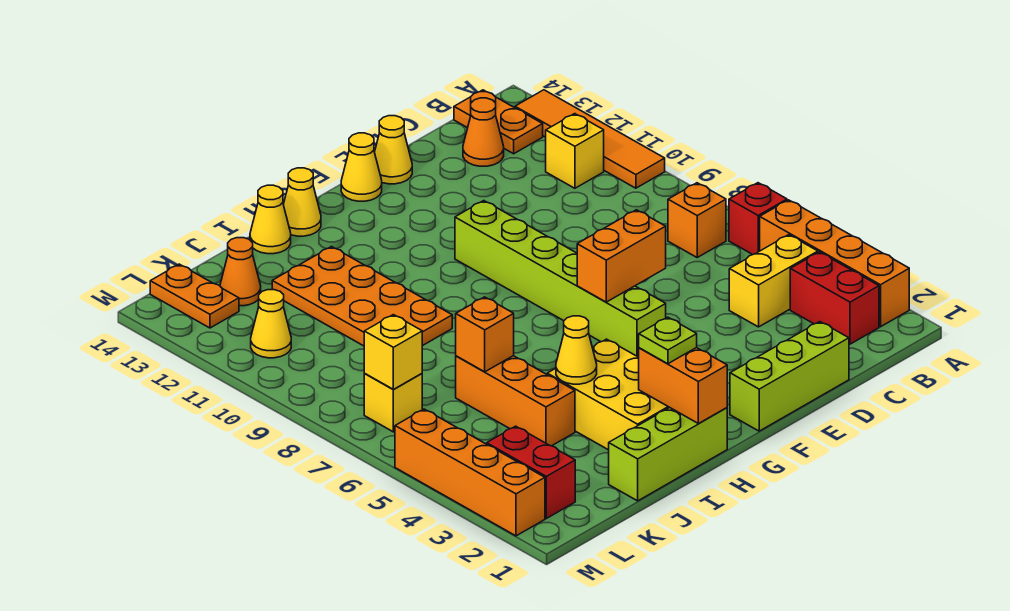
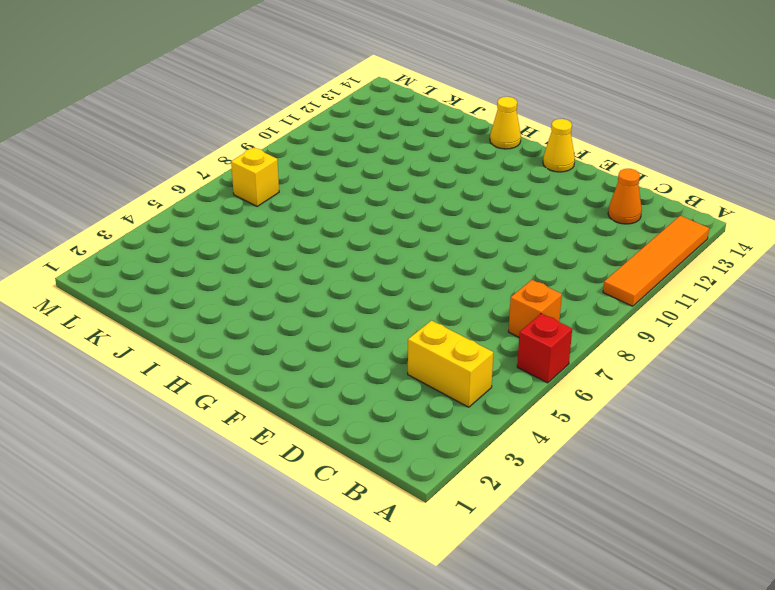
none -> orange brick A2:A5 level 1
none -> red brick B2:B3 level 1
none -> yellow brick B11 level 1
none -> orange plate B13:B14 level 1

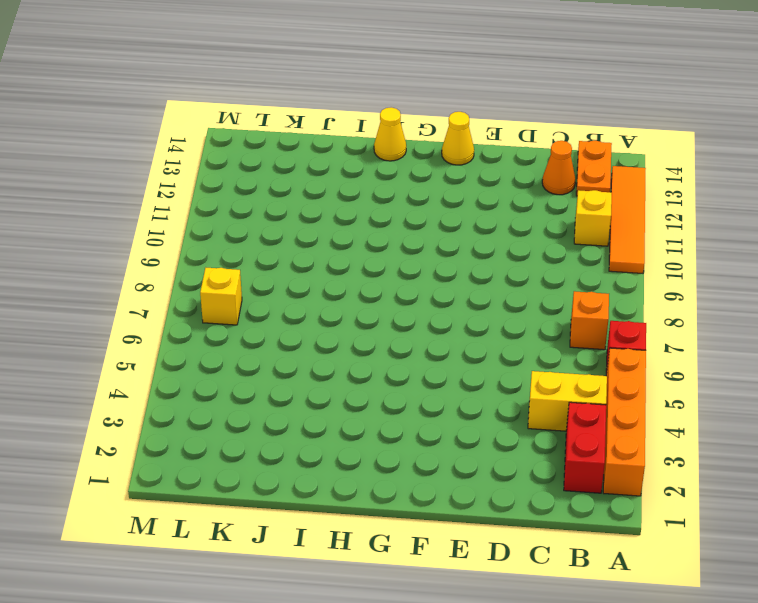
none -> lime brick D1:F1 level 1
none -> yellow cone E14 level 1
none -> lime brick F5:F10 level 1
none -> lime brick H1:J1 level 1

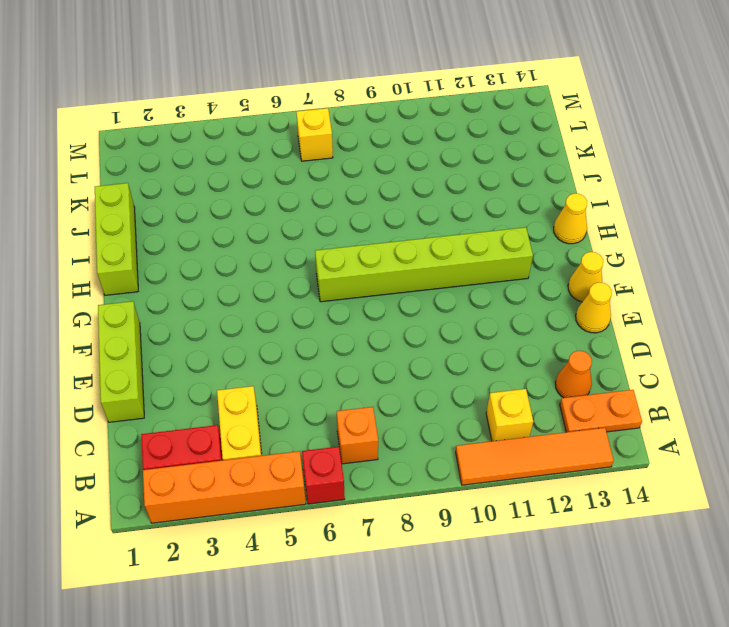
lime brick G7:G12 level 1 -> lime brick F5:F10 level 1
none -> yellow brick H2:I4 level 1
none -> orange plate I9:J12 level 1
none -> yellow cone I14 level 1
none -> orange brick J4:J6 level 1

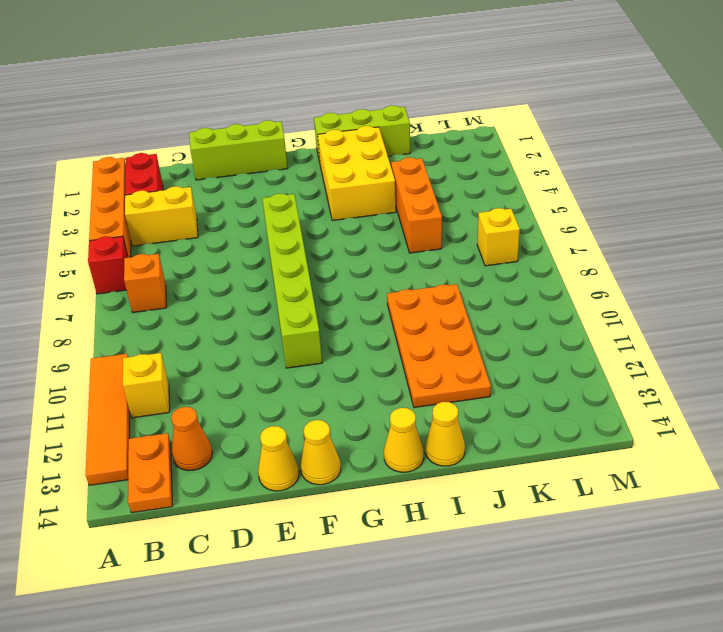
none -> orange cone K13 level 1
none -> red brick L2:L3 level 1
none -> yellow cone L11 level 1
none -> orange plate L13:L14 level 1

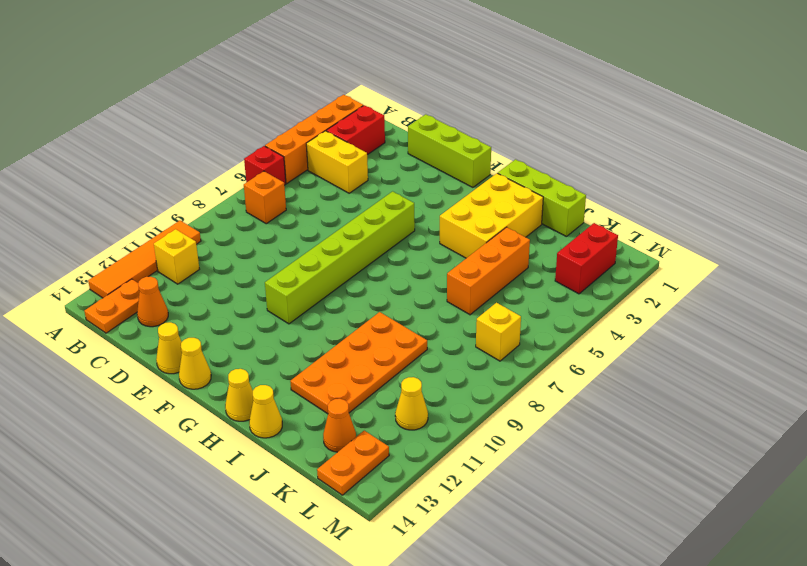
none -> orange brick M2:M5 level 1
none -> orange brick E6:F6 level 2
none -> orange brick H1:H2 level 2
none -> yellow cone I4 level 2

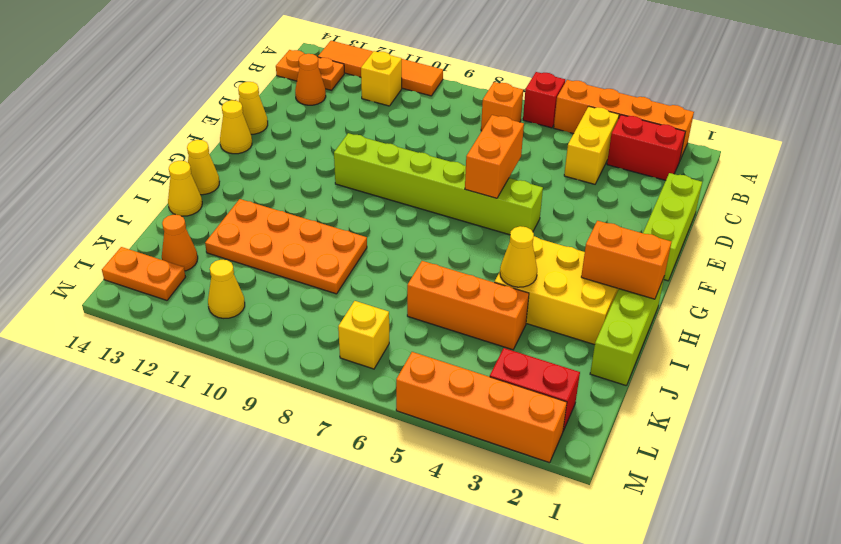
none -> orange brick J6 level 2
none -> yellow brick L7 level 2
none -> lime plate H2 level 3

